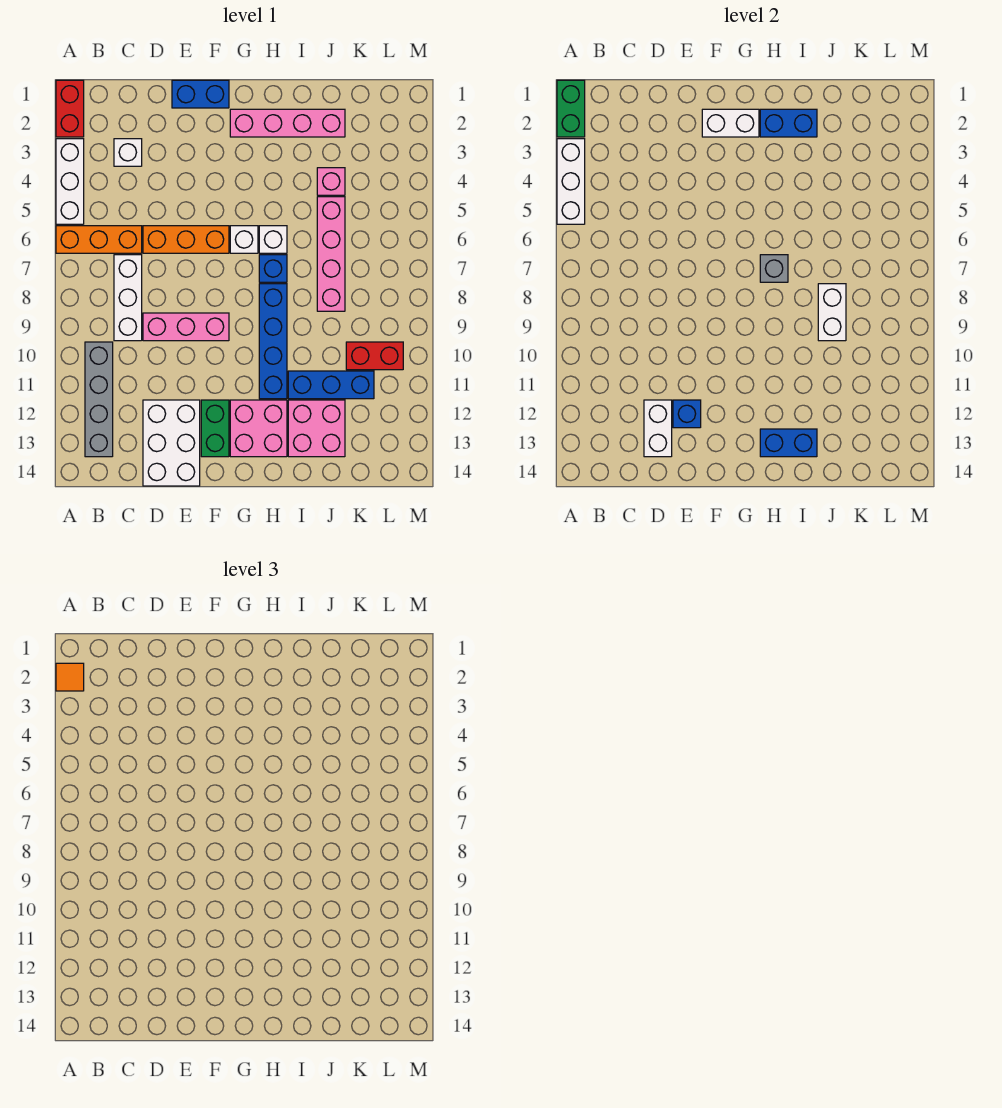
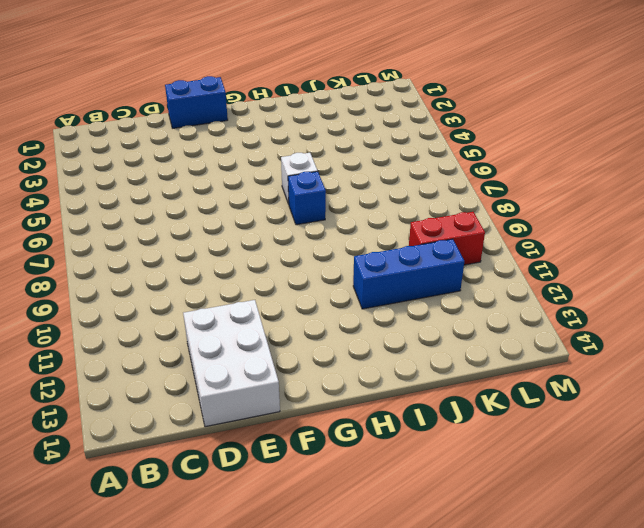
none -> red brick A1:A2 level 1
none -> white brick A3:A5 level 1
none -> orange brick A6:C6 level 1
none -> grey brick B10:B13 level 1

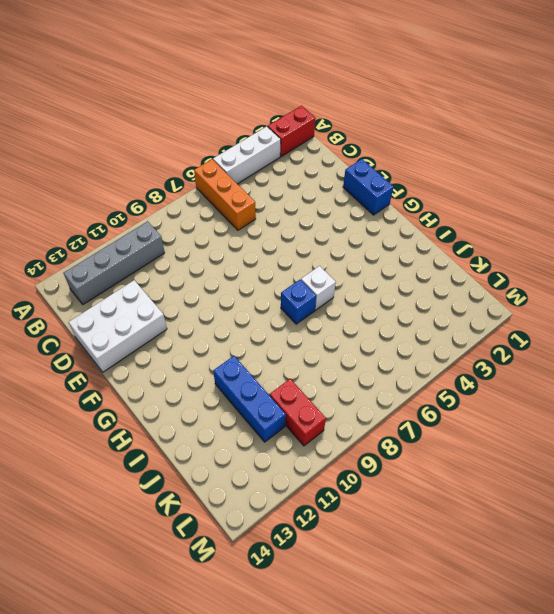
none -> white brick C3 level 1
none -> white brick C7:C9 level 1
none -> orange brick D6:F6 level 1
none -> pink brick D9:F9 level 1

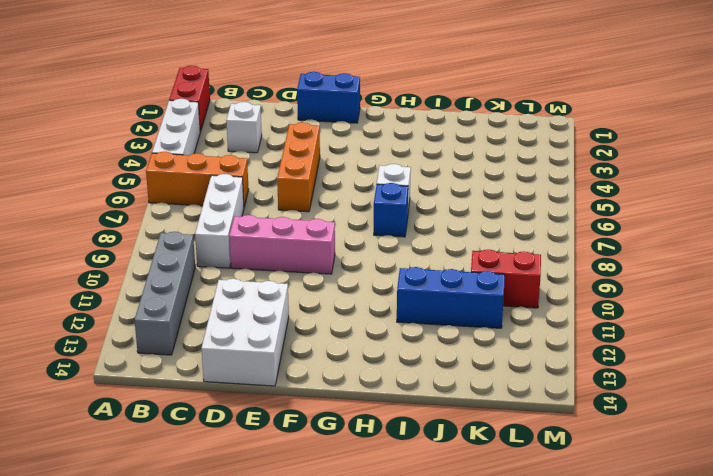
orange brick E4:E6 level 1 -> orange brick D6:F6 level 1
none -> green brick F12:F13 level 1
none -> pink brick G2:J2 level 1
none -> white brick G6 level 1
none -> pink brick G12:H13 level 1

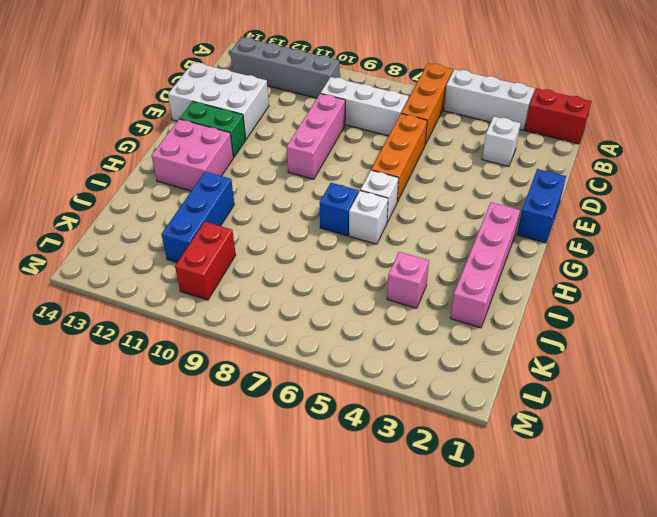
none -> blue brick H8:H11 level 1
none -> pink brick I12:J13 level 1
none -> pink brick J5:J8 level 1
none -> green brick A1:A2 level 2

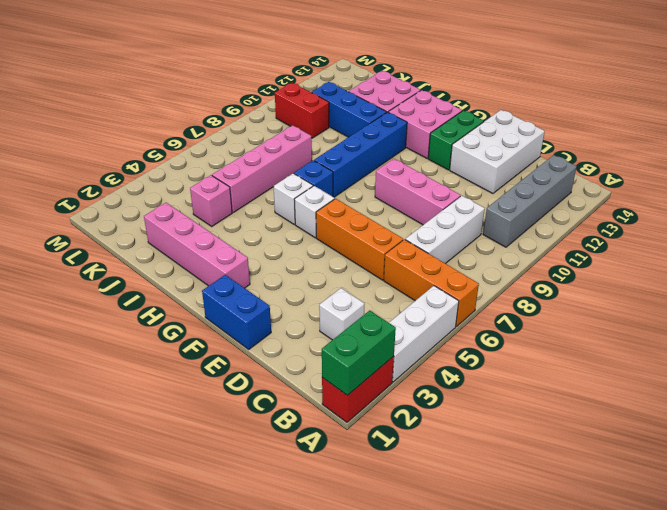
none -> white brick A3:A5 level 2
none -> white brick D12:D13 level 2
none -> blue brick E12 level 2
none -> white brick F2:G2 level 2

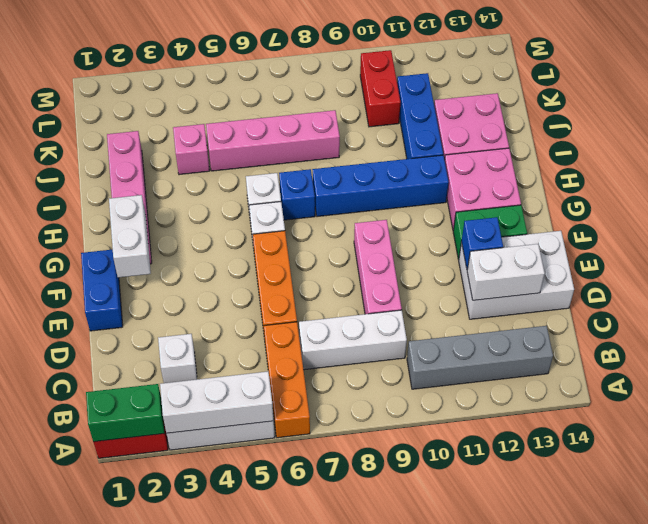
none -> blue brick H2:I2 level 2
none -> grey brick H7 level 2
none -> blue brick H13:I13 level 2
none -> white brick J8:J9 level 2

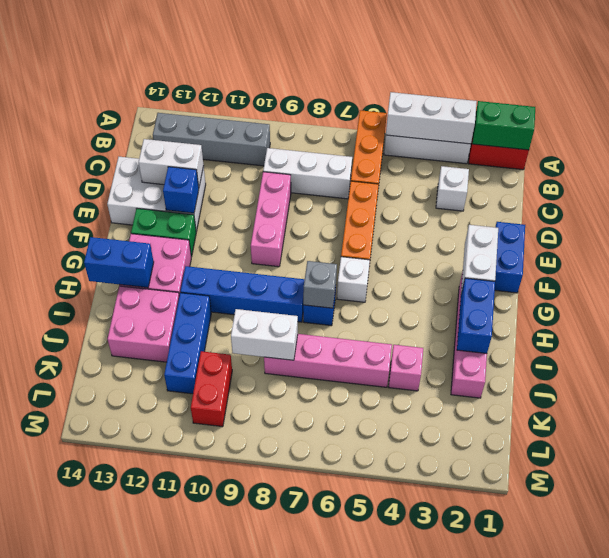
blue brick H13:H14 level 2 -> blue brick H13:I13 level 2
none -> white brick H6 level 1
none -> orange tile A2 level 3

